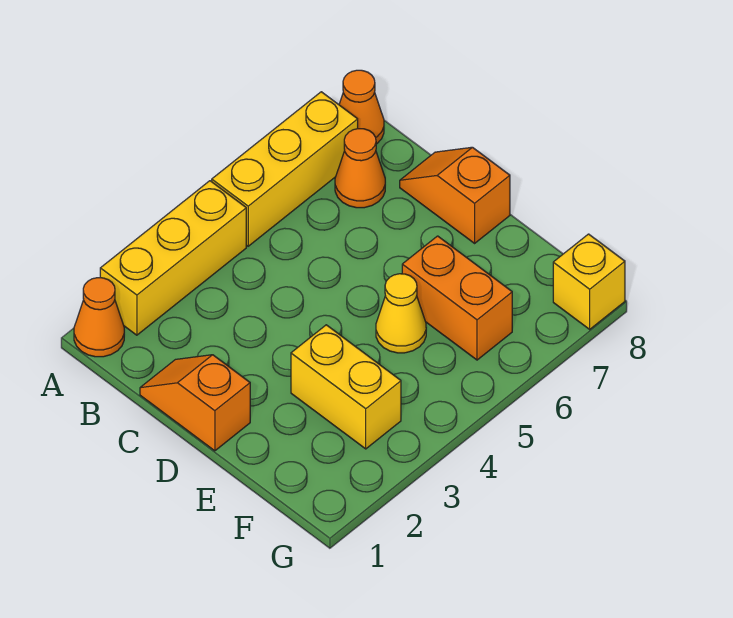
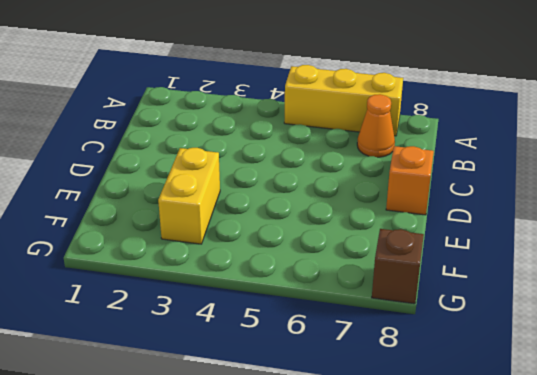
brown brick G8 level 1 -> yellow brick G8 level 1
none -> orange cone A1 level 1
none -> yellow brick A2:A4 level 1

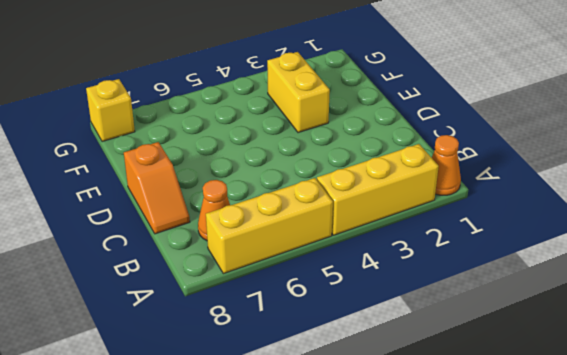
none -> orange cone A8 level 1
none -> orange slope C1:D1 level 1 top D

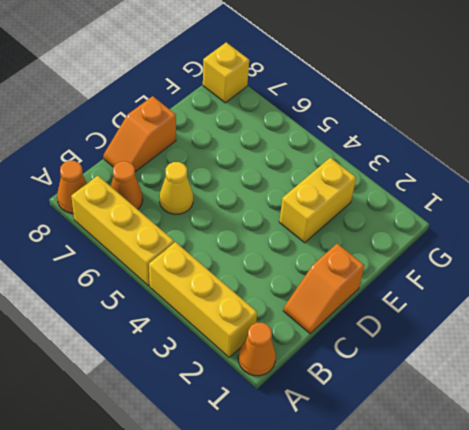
yellow cone C6 level 1 -> yellow cone E5 level 1
none -> orange brick E6:F6 level 1

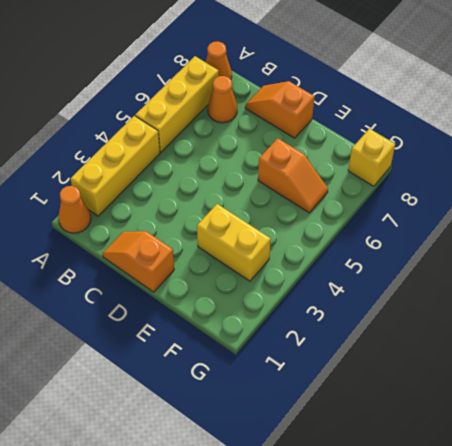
orange slope E6:F6 level 1 top E -> orange brick E6:F6 level 1
none -> yellow cone E5 level 1

